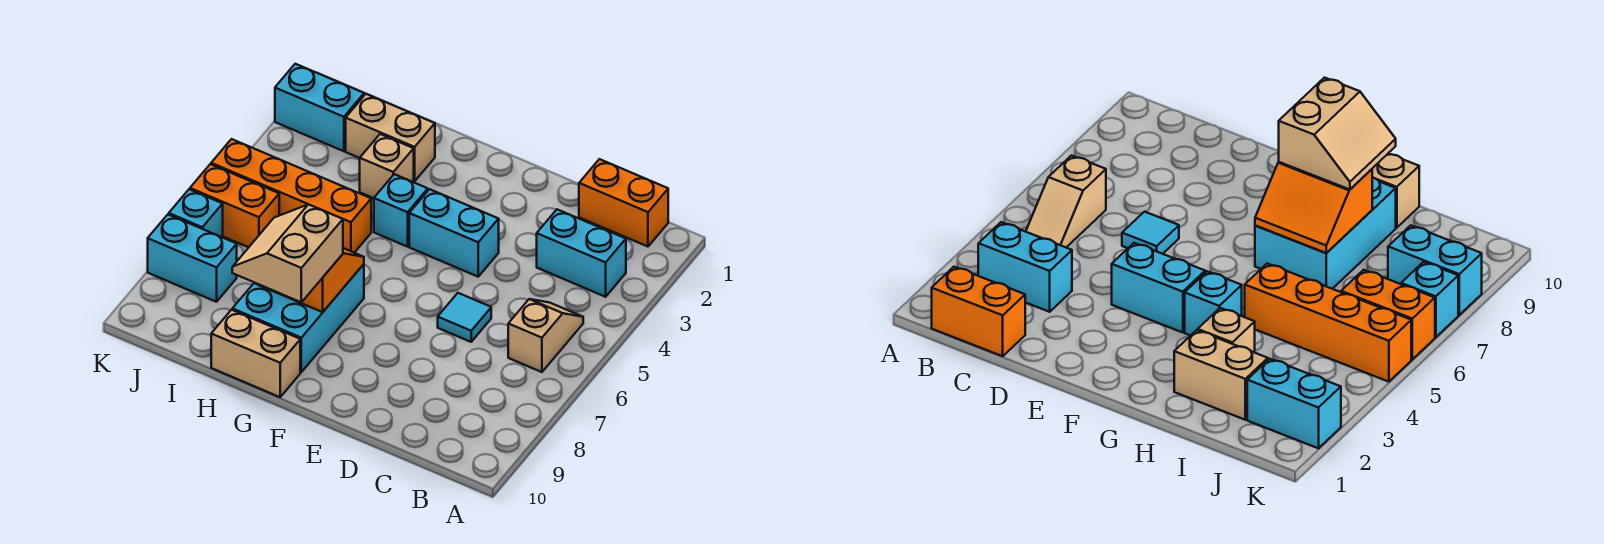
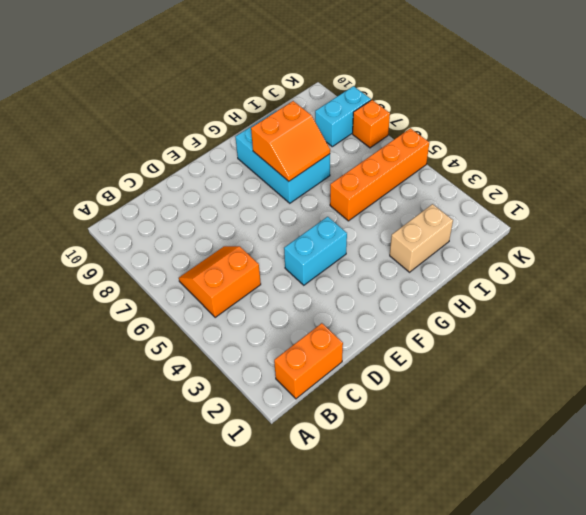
orange slope B5:C6 level 1 top 5 -> tan slope B5:B6 level 1 top 6
orange brick K7 level 1 -> cyan brick K7 level 1
none -> cyan brick B3:C3 level 1
none -> cyan tile D6 level 1
none -> cyan brick G4 level 1

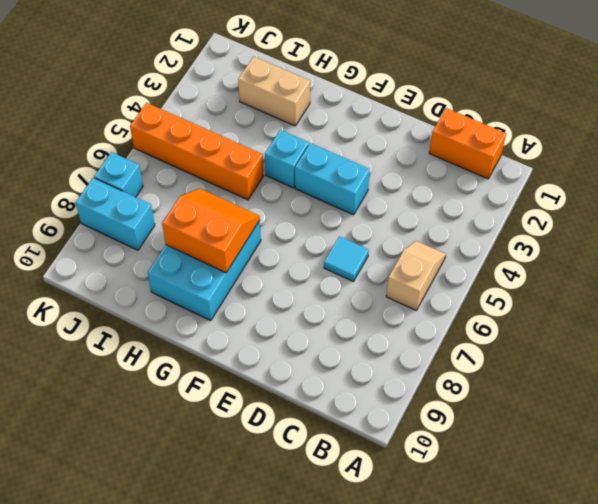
none -> cyan brick B3:C3 level 1
none -> tan brick G10:H10 level 1
none -> tan brick H3 level 1

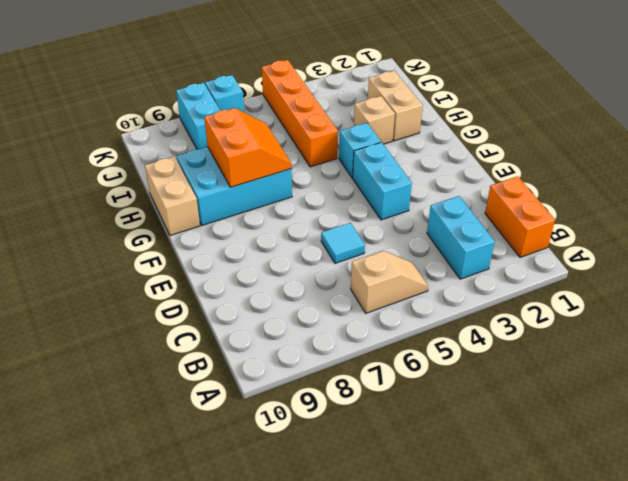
none -> cyan brick J2:K2 level 1
none -> orange brick J6:K6 level 1
none -> tan slope G8:H9 level 3 top G

